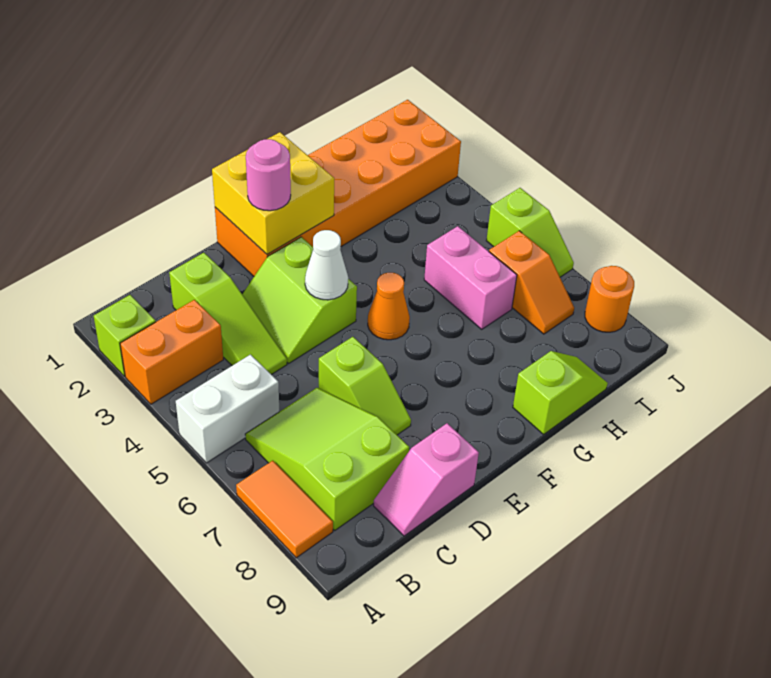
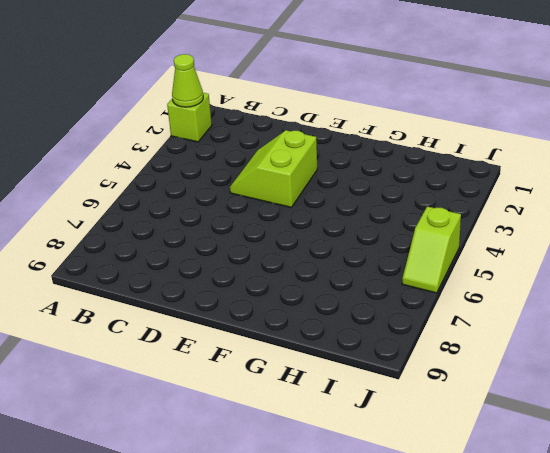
lime cone A2 level 2 -> none
none -> orange brick A3:B3 level 1
none -> white brick A5:B5 level 1
none -> orange tile A7:A8 level 1

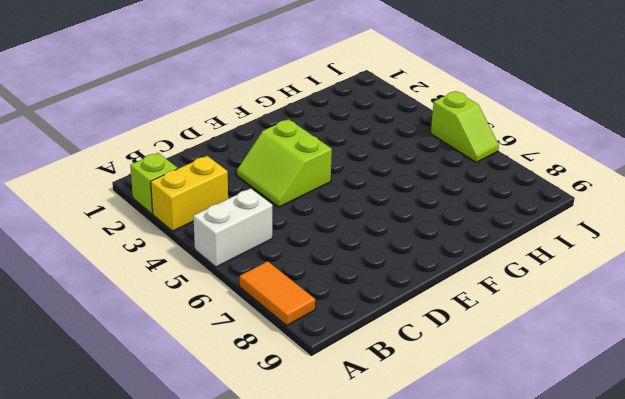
yellow brick A3:B3 level 1 -> orange brick A3:B3 level 1
none -> lime slope B6:C8 level 1 top 8
none -> lime slope C2:C4 level 1 top 2
none -> pink slope C9:D9 level 1 top D

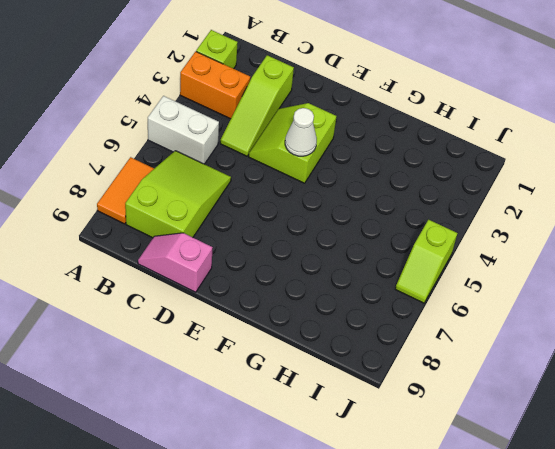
none -> lime slope D6:D7 level 1 top 6
none -> orange brick E1:J2 level 1
none -> orange cone F5 level 1

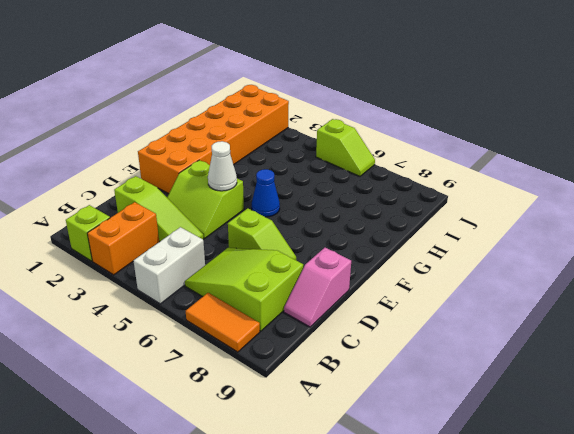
blue cone F5 level 1 -> orange cone F5 level 1
none -> lime slope G9:H9 level 1 top G
none -> pink brick H5:H6 level 1
none -> orange slope I6:I7 level 1 top 6

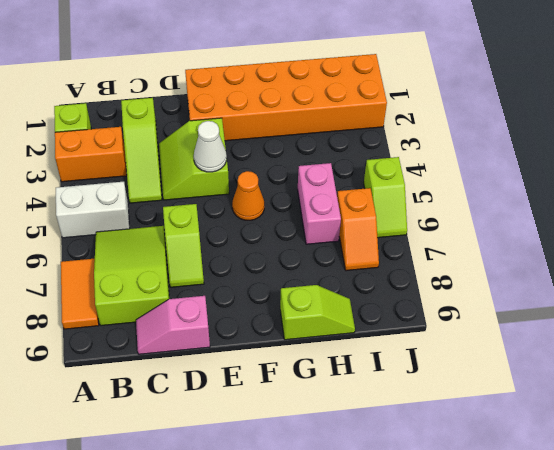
none -> orange round brick J8 level 1
none -> yellow brick E1:F2 level 2
none -> pink round brick E2 level 3

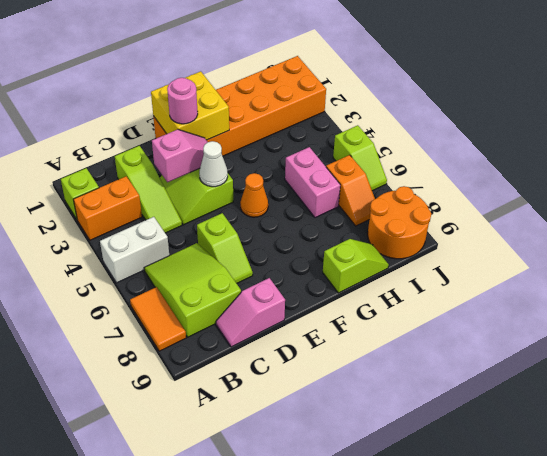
pink slope D3:E3 level 2 top D -> none
orange round brick I8:J9 level 1 -> orange round brick J8 level 1

